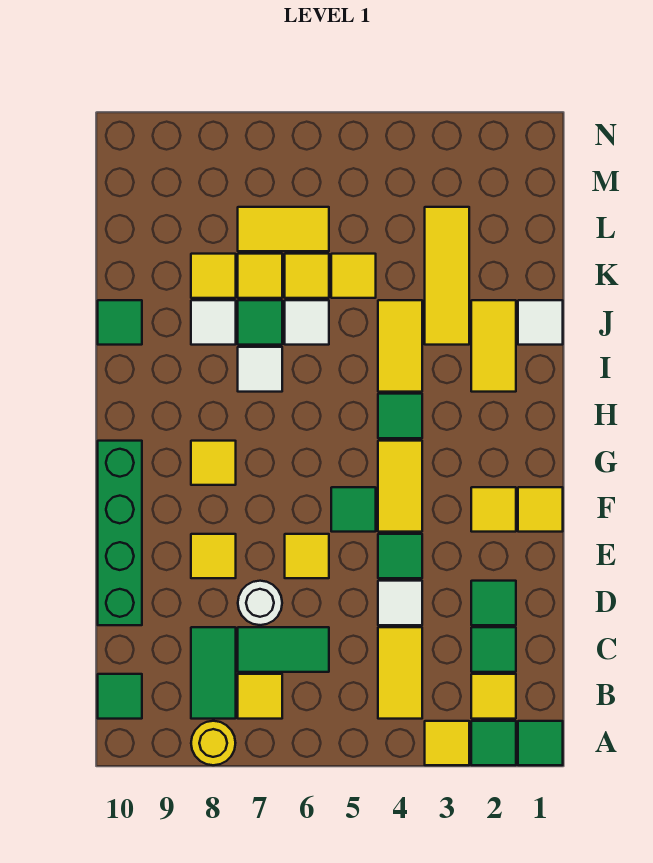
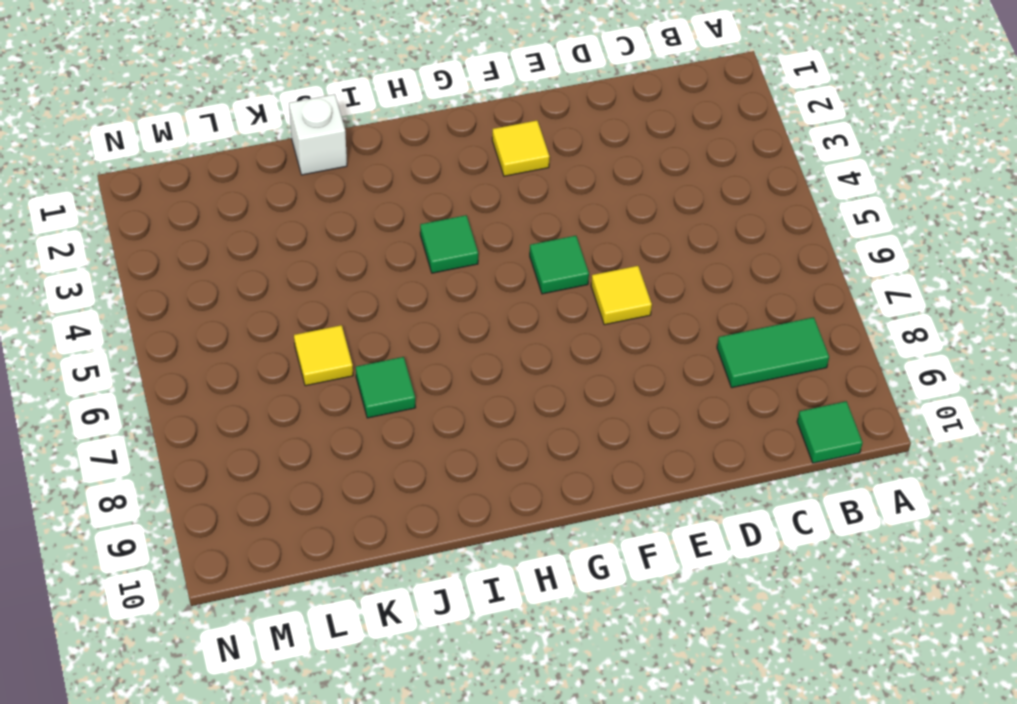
white brick J1 level 1 -> white tile J1 level 1
none -> green tile A1 level 1
none -> green tile A2 level 1
none -> yellow tile A3 level 1
none -> yellow round brick A8 level 1

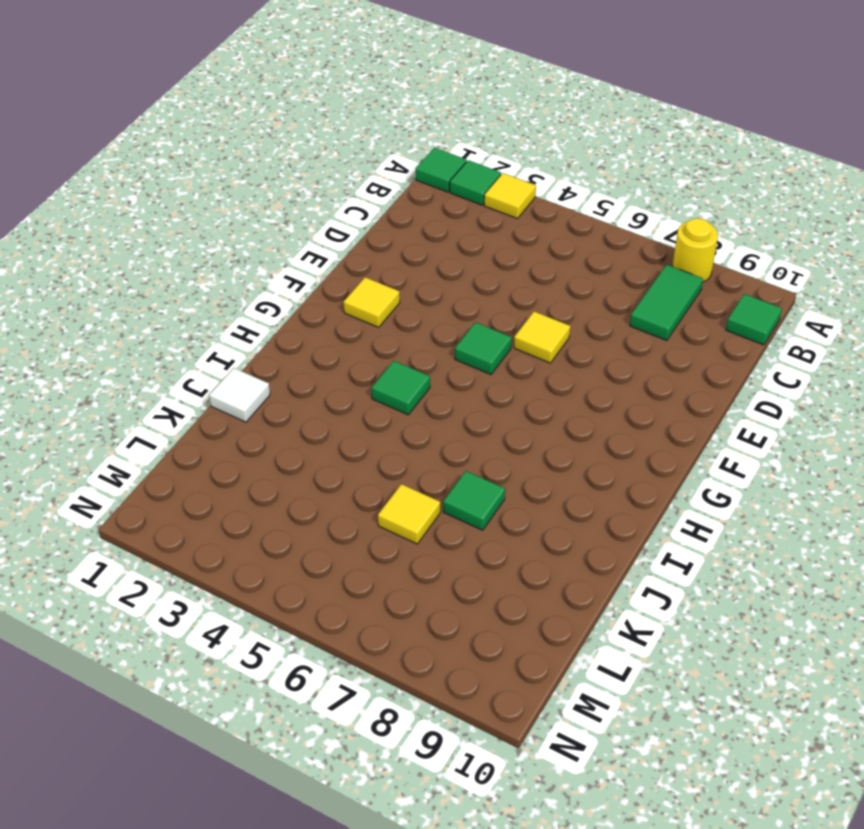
none -> yellow tile B2 level 1
none -> yellow tile B4:C4 level 1
none -> yellow tile B7 level 1
none -> green tile C2 level 1

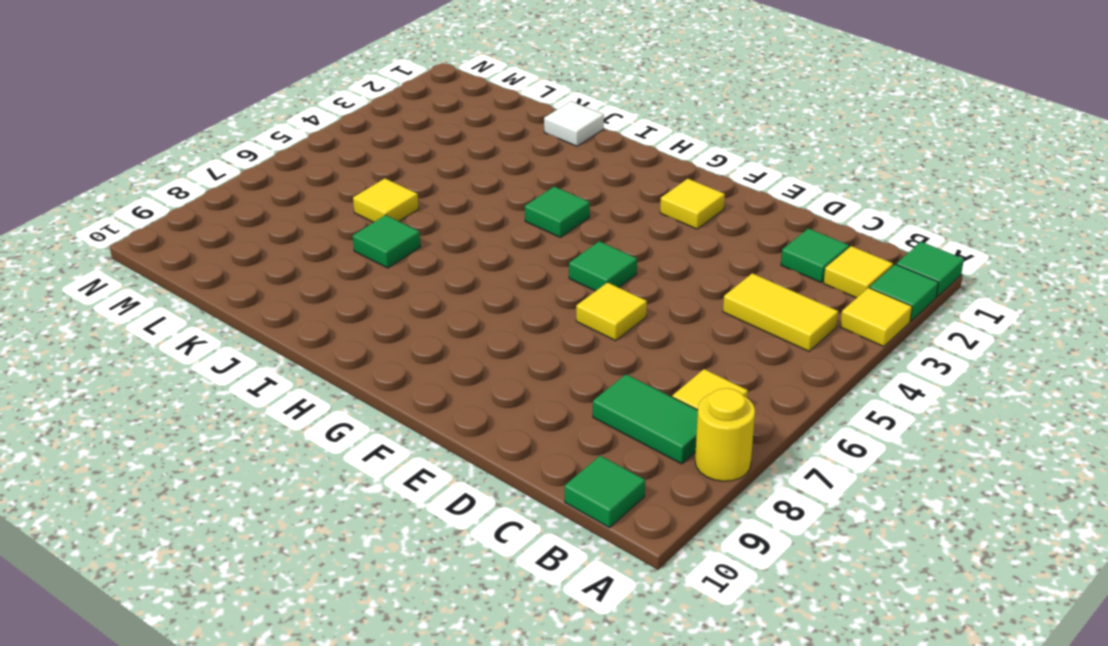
none -> green tile C6:C7 level 1
none -> green tile D2 level 1
none -> white tile D4 level 1
none -> white round brick D7 level 1

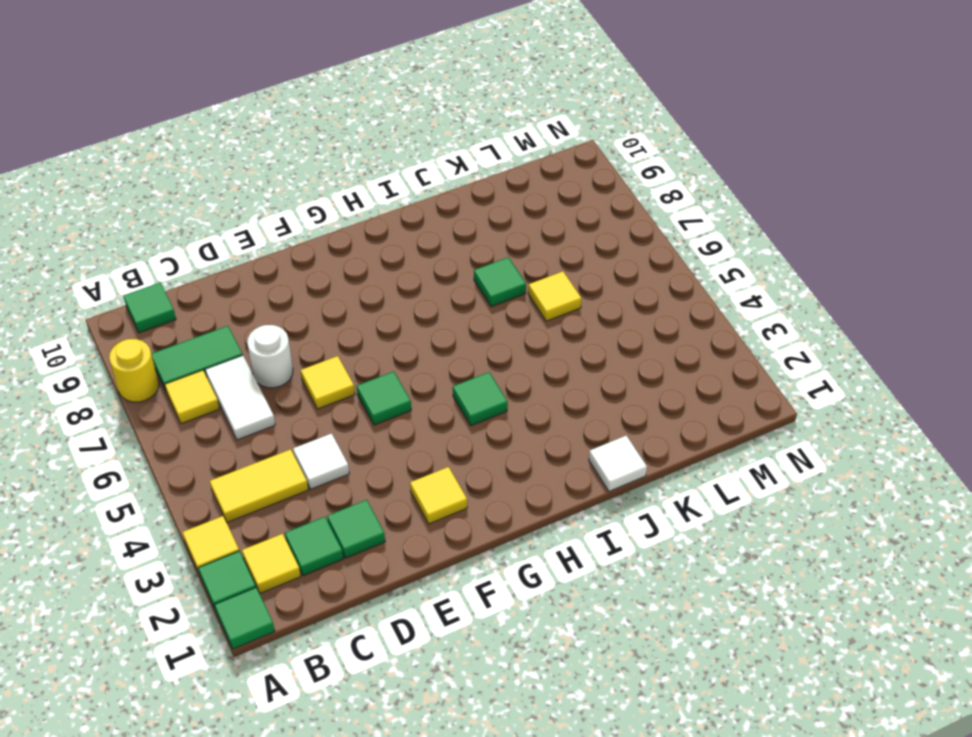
white tile C6:C7 level 1 -> green tile C6:C7 level 1
none -> green brick D10:G10 level 1
none -> green tile E4 level 1
none -> yellow tile E8 level 1
none -> yellow tile F1 level 1

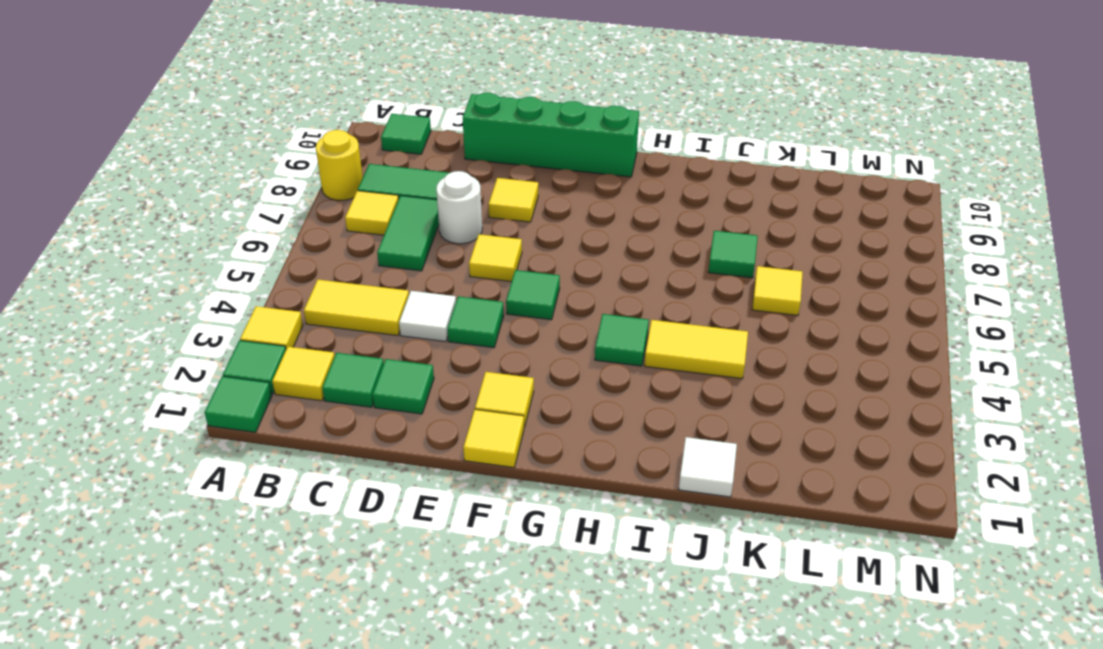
none -> yellow tile F4:G4 level 1
none -> yellow tile G8 level 1
none -> yellow tile I2:J2 level 1
none -> white tile I7 level 1

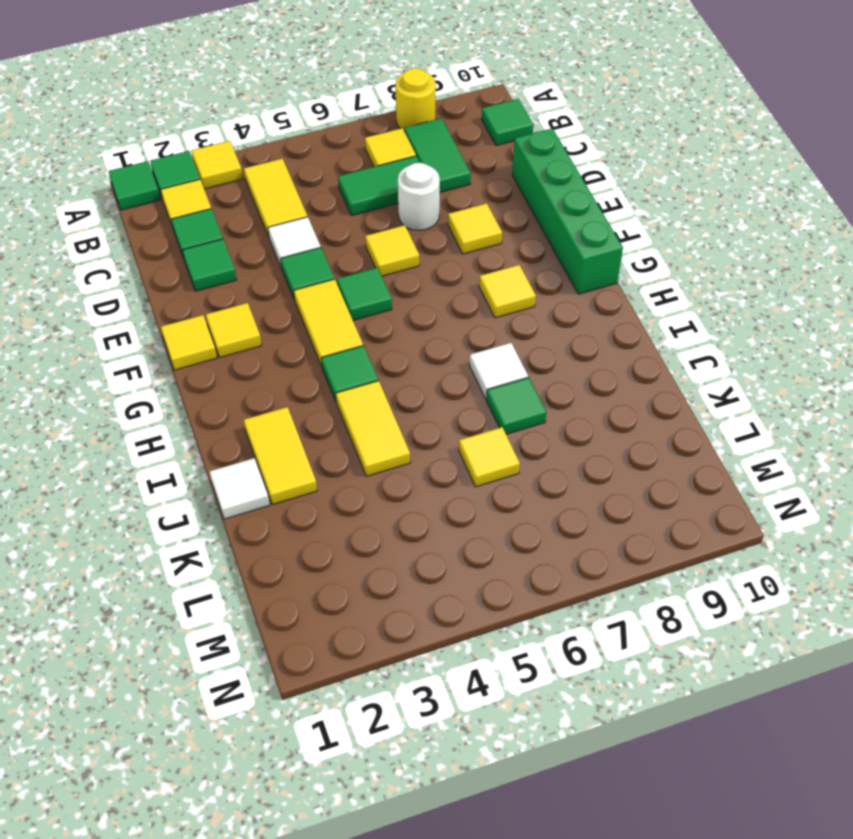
none -> yellow tile J3:L3 level 1
none -> white tile J6 level 1
none -> white tile J8 level 1
none -> green tile J10 level 1

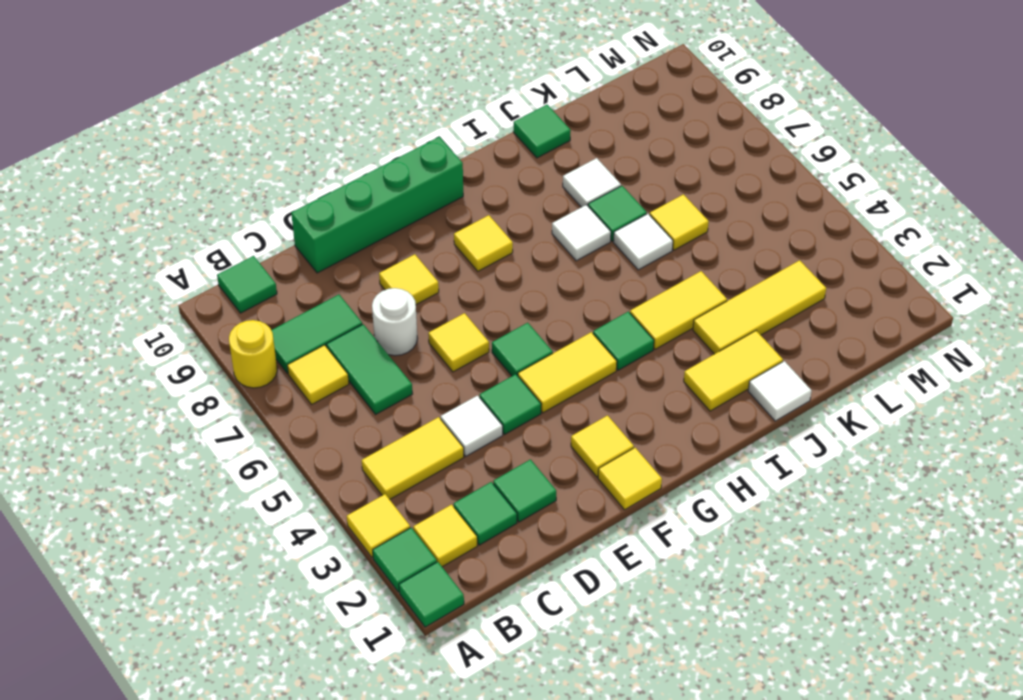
none -> yellow tile K5 level 1
none -> yellow tile K7 level 1
none -> yellow tile K8 level 1
none -> yellow tile L6:L7 level 1

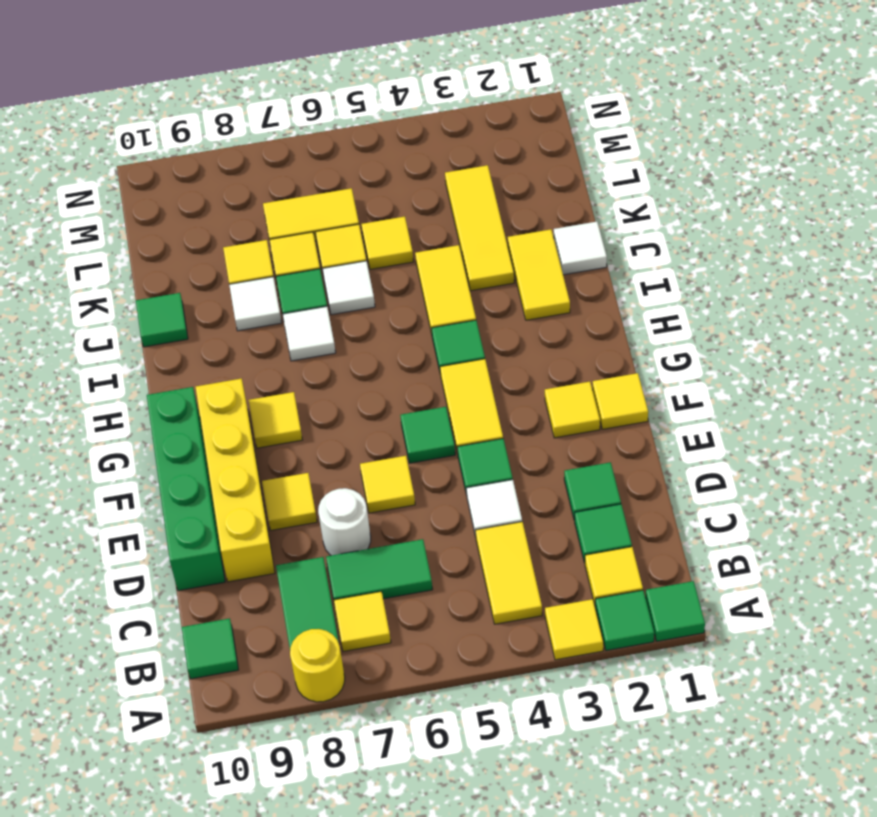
yellow brick D9:G9 level 1 -> none

